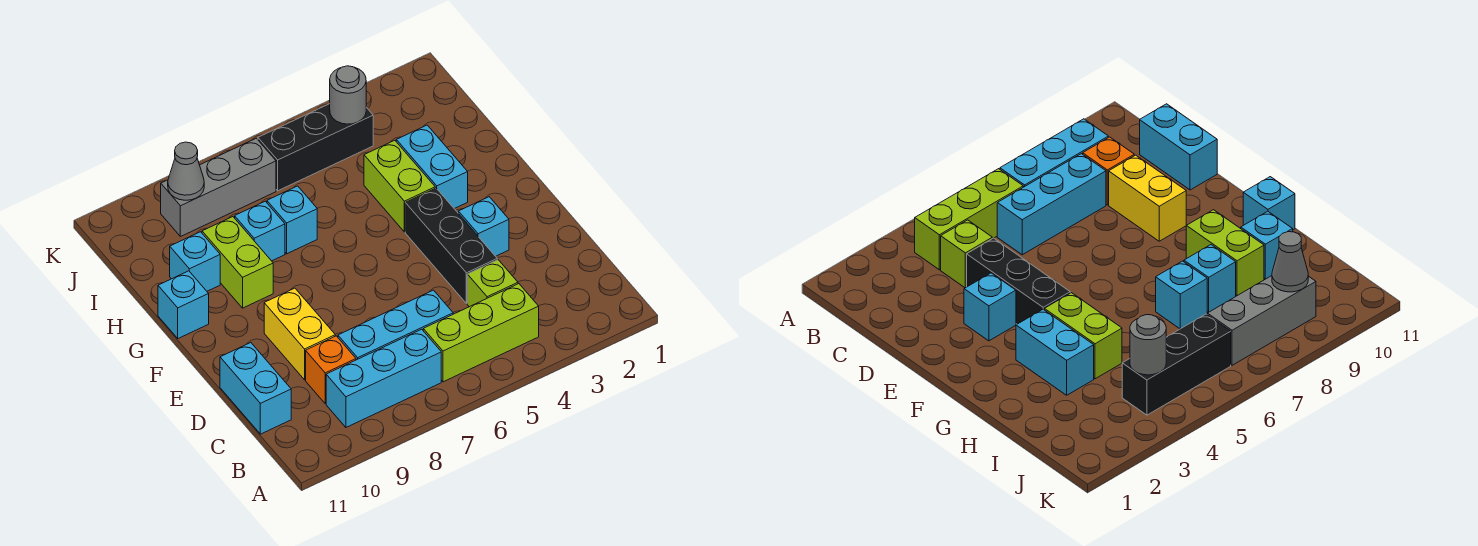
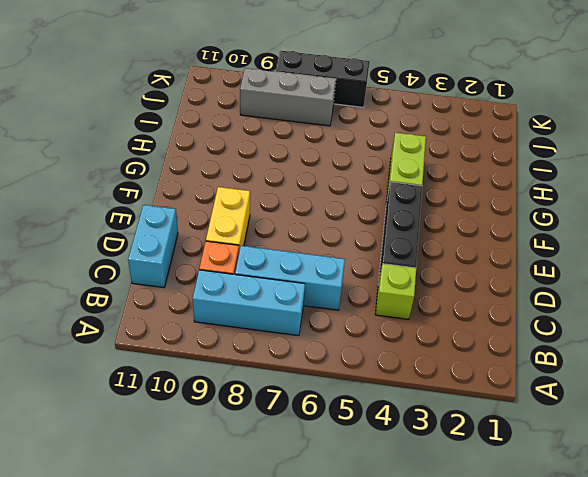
black brick K6:K8 level 1 -> black brick J4:J6 level 1
none -> lime brick B4:B6 level 1
none -> cyan brick E3 level 1
none -> cyan brick G3:H3 level 1

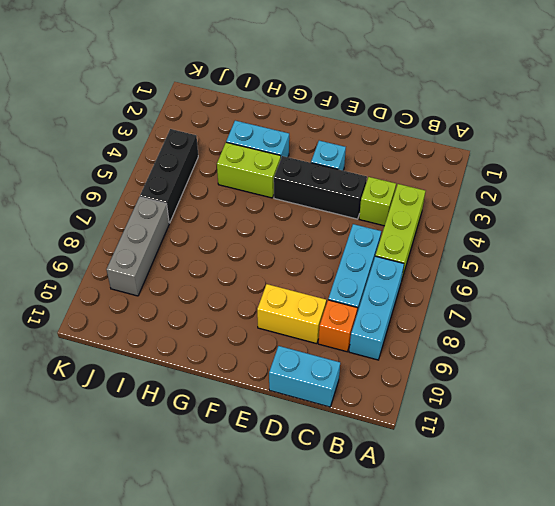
none -> lime brick G9:H9 level 1
none -> cyan brick G11 level 1
none -> cyan brick H7 level 1

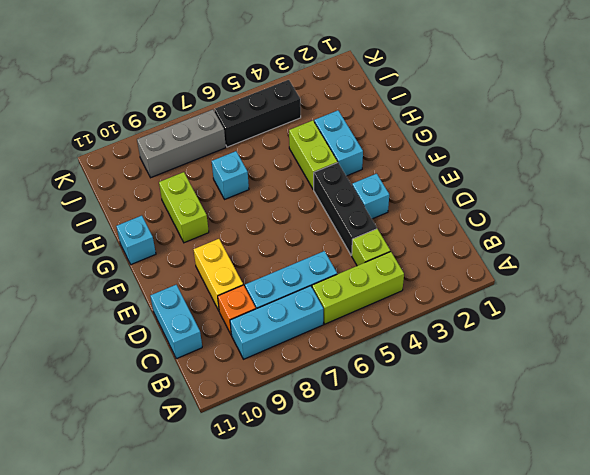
none -> cyan brick H8 level 1
none -> cyan brick H10 level 1
none -> grey round brick J4 level 2

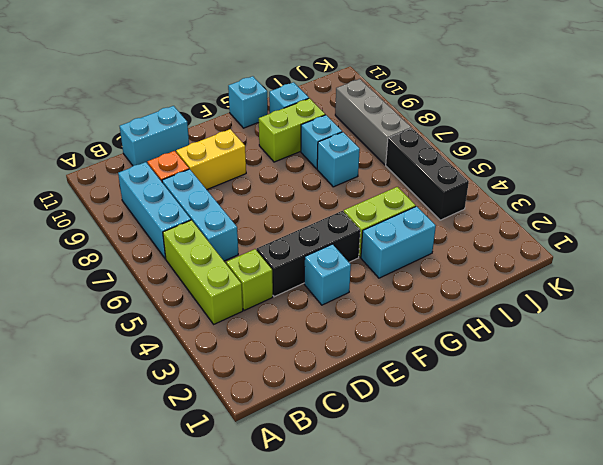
none -> grey round brick J4 level 2
none -> grey cone J9 level 2

